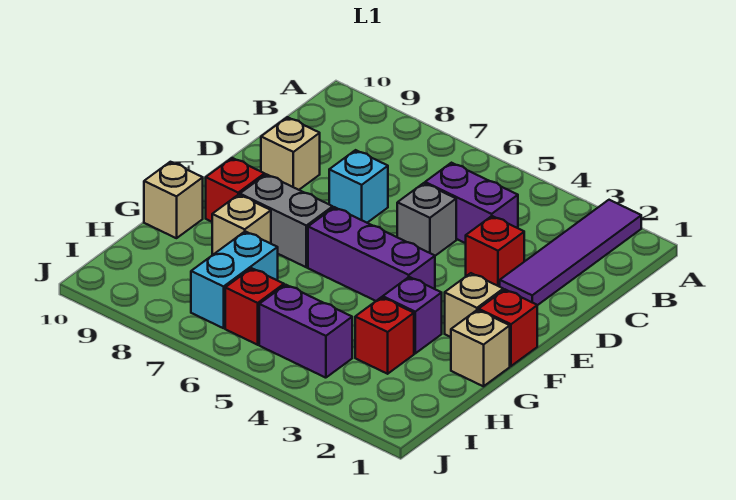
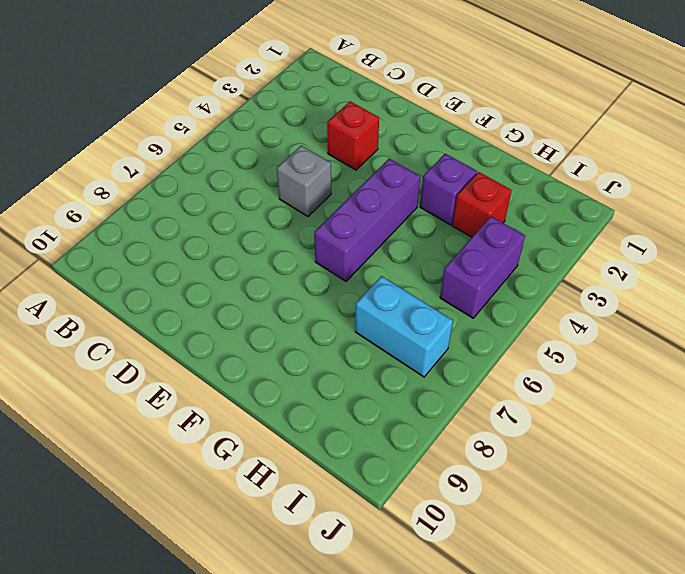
none -> purple tile A2:D2 level 1
none -> purple brick C4:C5 level 1
none -> cyan brick D7 level 1

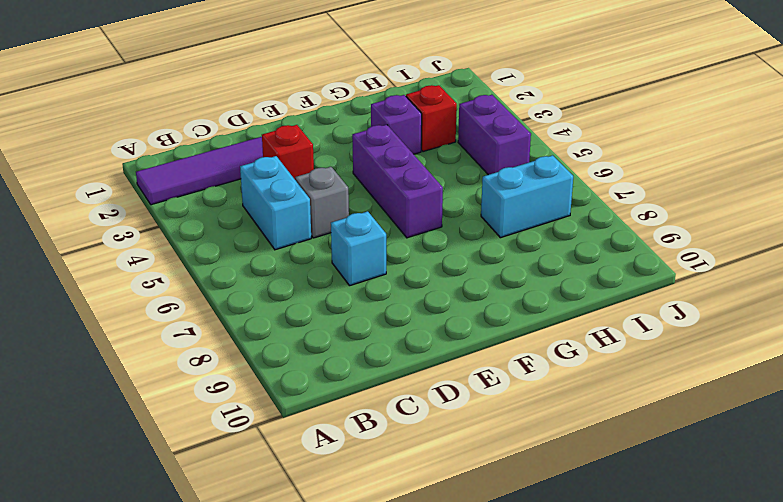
cyan brick C4:C5 level 1 -> purple brick C4:C5 level 1
none -> tan brick D9 level 1
none -> red brick F1 level 1
none -> tan brick F2 level 1

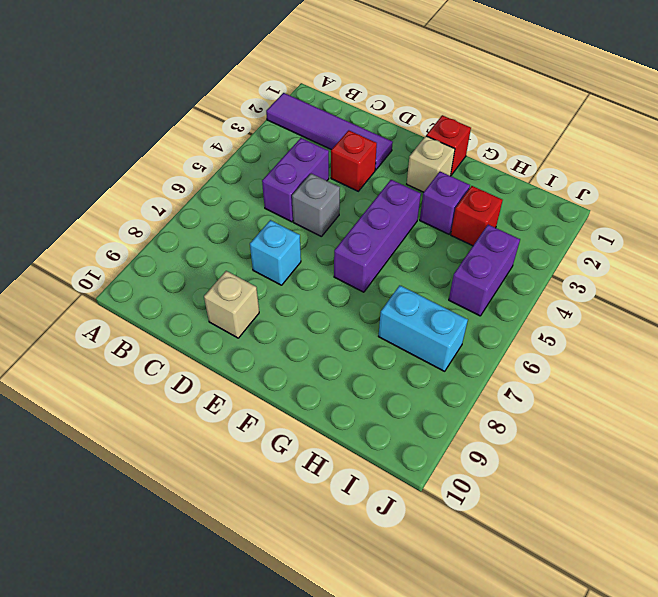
none -> grey brick F7:F8 level 1
none -> red brick F9 level 1
none -> tan brick G1 level 1

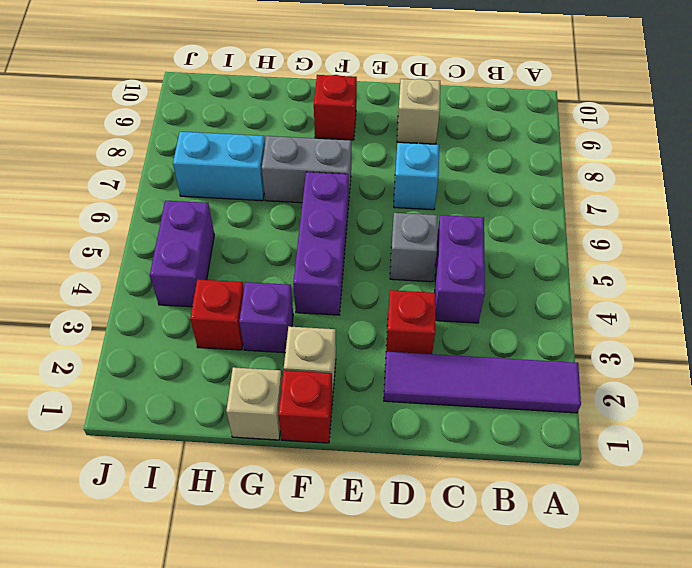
grey brick F7:G7 level 1 -> grey brick F7:F8 level 1
none -> tan brick G8 level 1
none -> tan brick G10 level 1
none -> red brick I6 level 1

